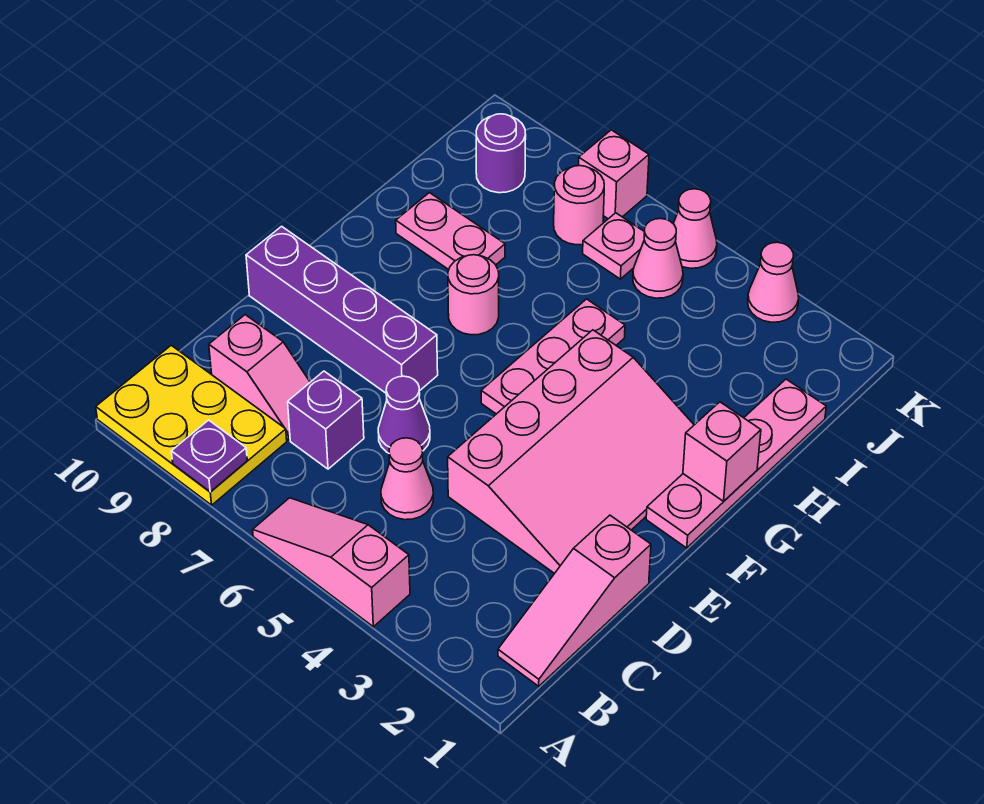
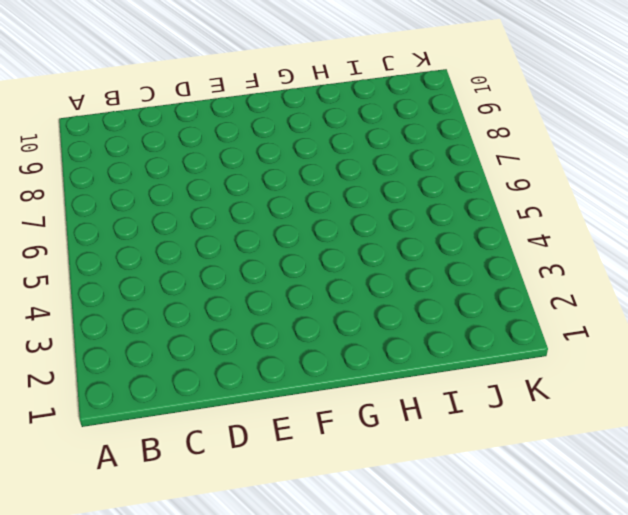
none -> pink slope A4:A6 level 1 top 4
none -> yellow plate A8:B10 level 1
none -> pink slope B1:D1 level 1 top D

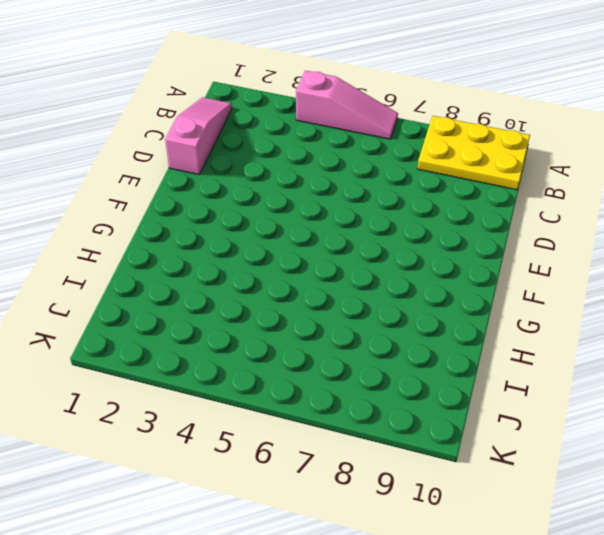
none -> pink cone C5 level 1
none -> purple brick C7 level 1
none -> pink slope C8:C9 level 1 top 9

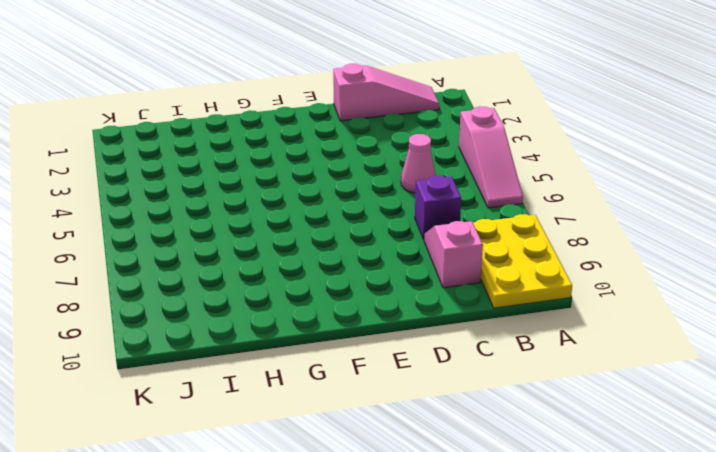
none -> pink slope D2:G4 level 1 top 4
none -> purple cone D6 level 1
none -> purple brick E7:E10 level 1

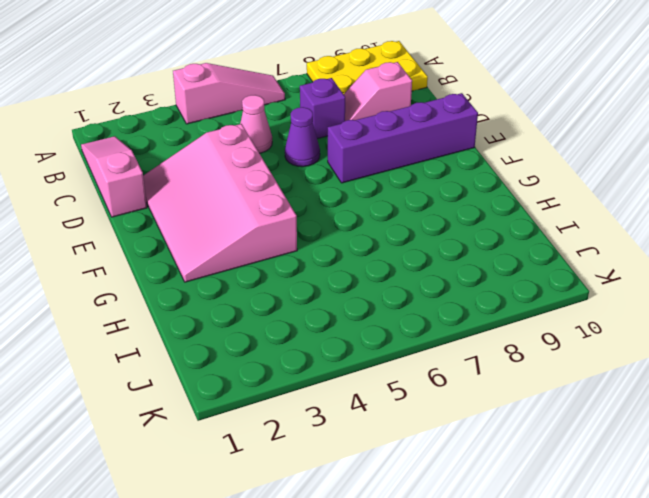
none -> pink plate F1:I1 level 1
none -> pink plate F5:H5 level 1
none -> pink round brick G7 level 1

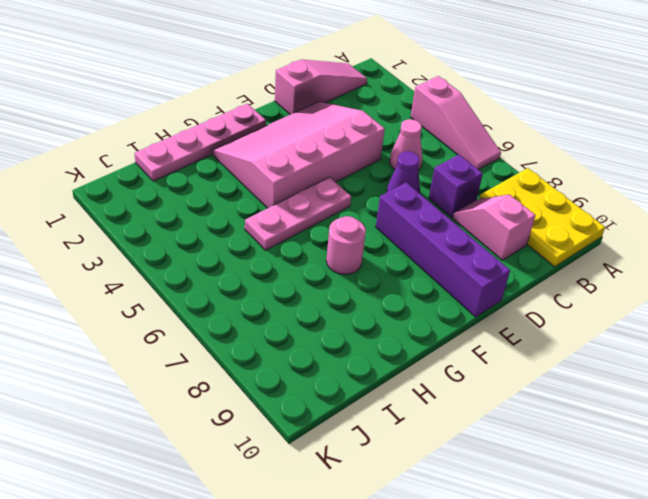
none -> pink plate H8:H9 level 1
none -> pink cone J5 level 1
none -> pink plate J6 level 1

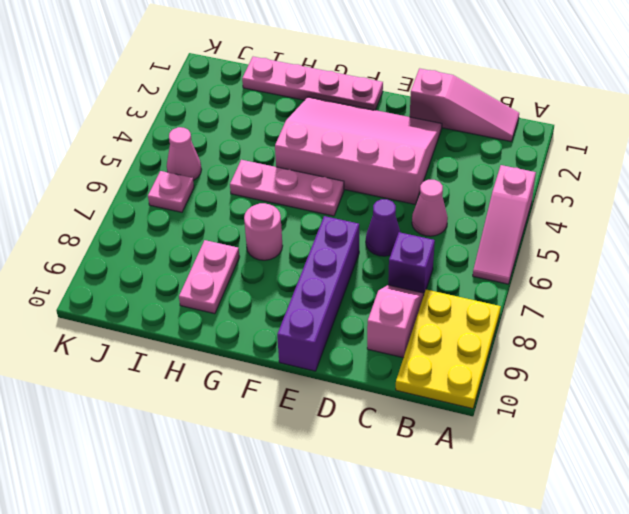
none -> pink round brick J7 level 1
none -> purple round brick J9 level 1
none -> pink cone K3 level 1

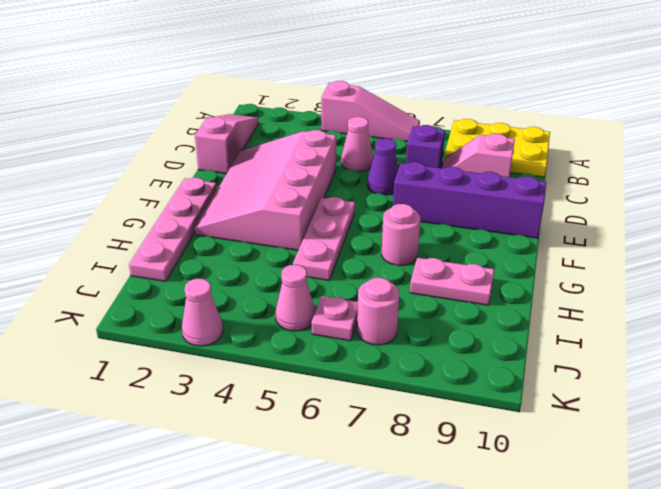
none -> purple round brick J9 level 1
none -> pink cone K5 level 1
none -> pink brick K7 level 1

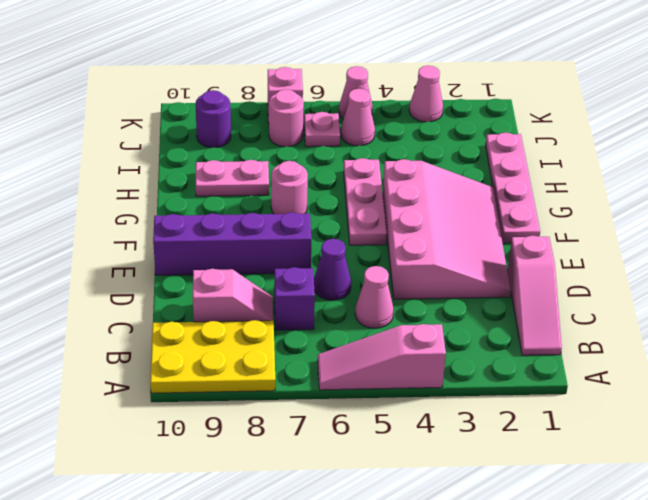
none -> purple plate A8 level 2
none -> pink brick G1 level 2

